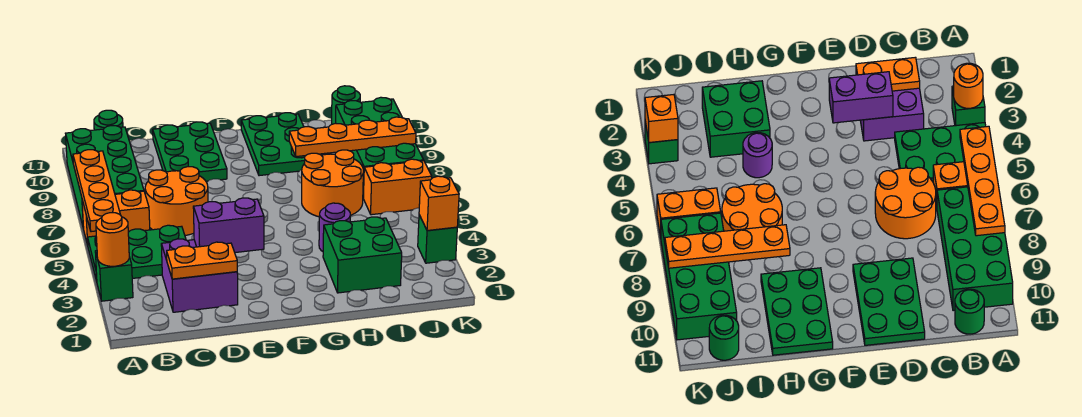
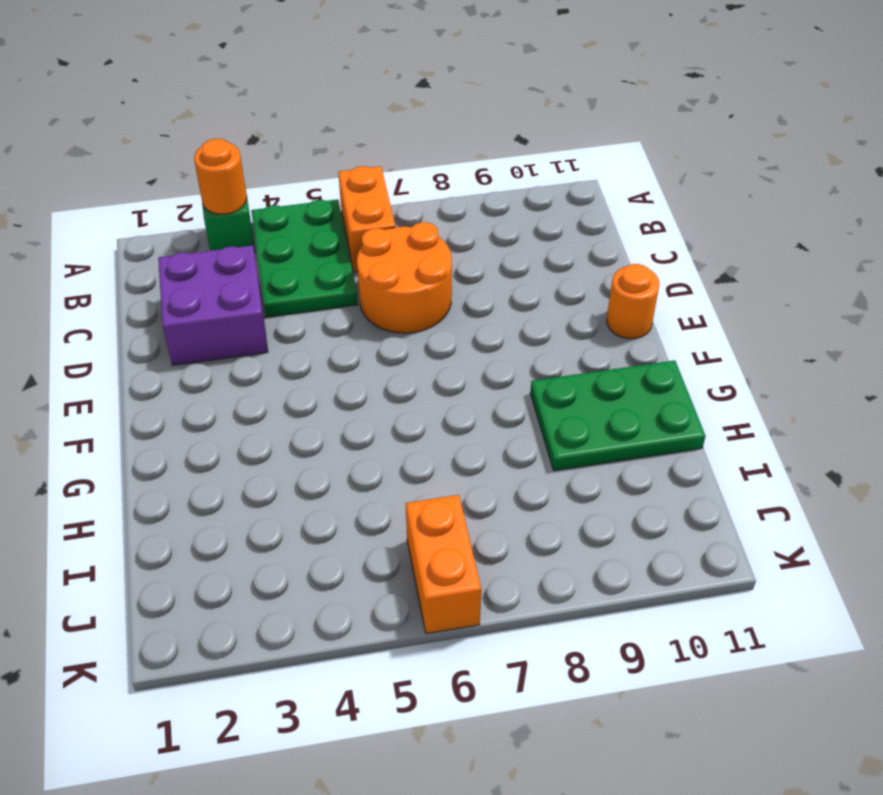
orange round brick E11 level 1 -> green plate D9:E11 level 1
none -> green brick A7:B10 level 1
none -> green round brick B11 level 1
none -> green brick H2:I3 level 1

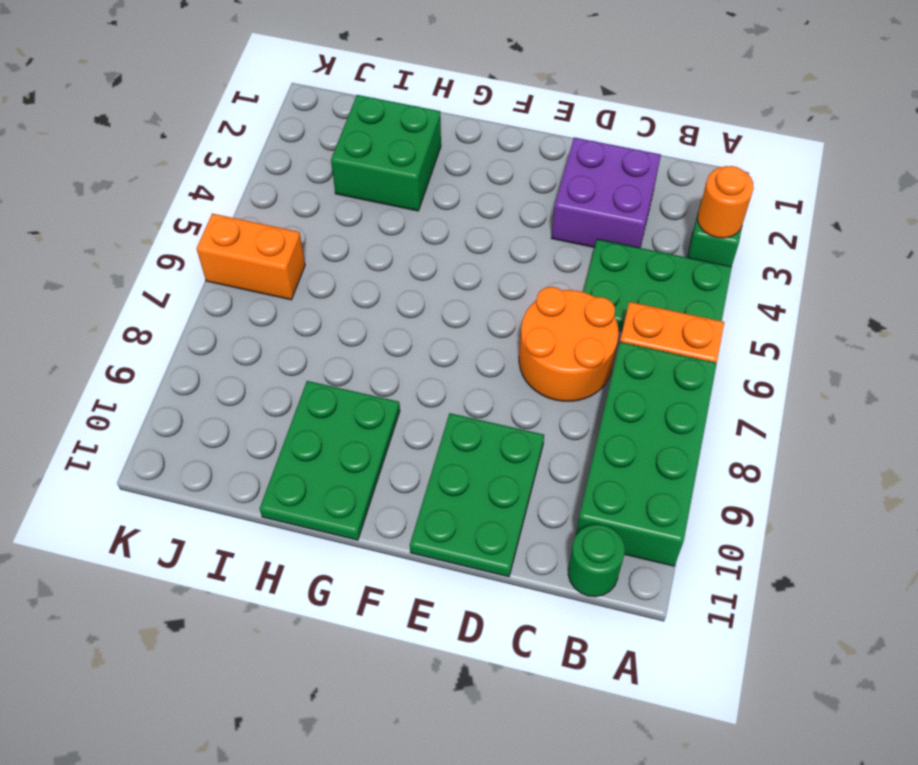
none -> purple round brick H4 level 1
none -> orange round brick H6:I7 level 1
none -> green brick J7:K10 level 1

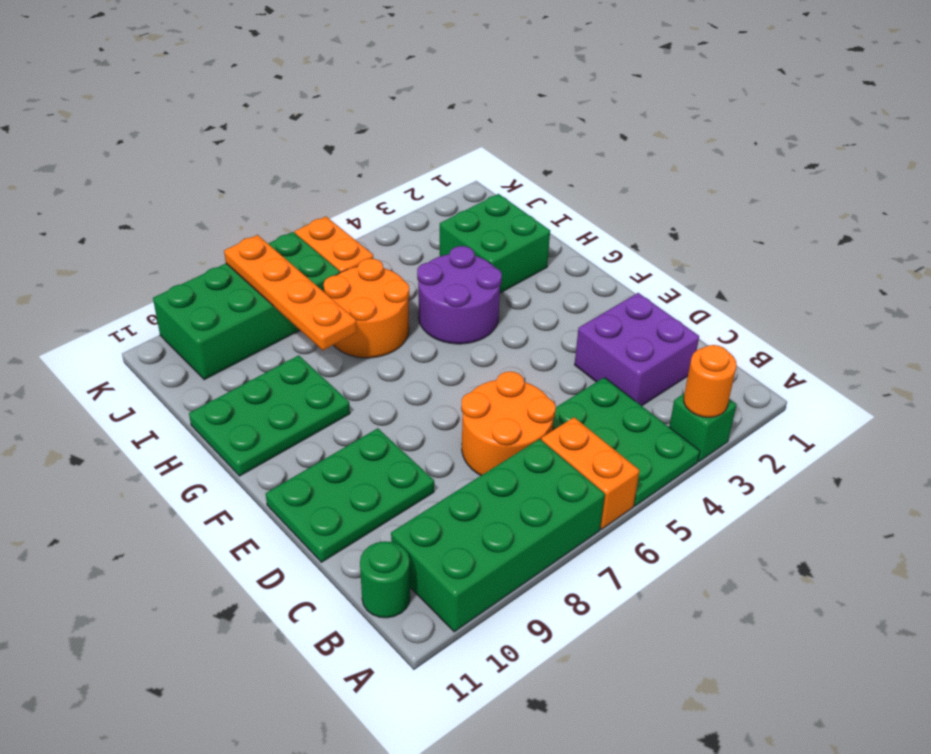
purple round brick G4:H5 level 1 -> purple round brick H4 level 1
none -> green round brick J11 level 1
none -> green brick K3 level 1
none -> orange plate A5:A8 level 2

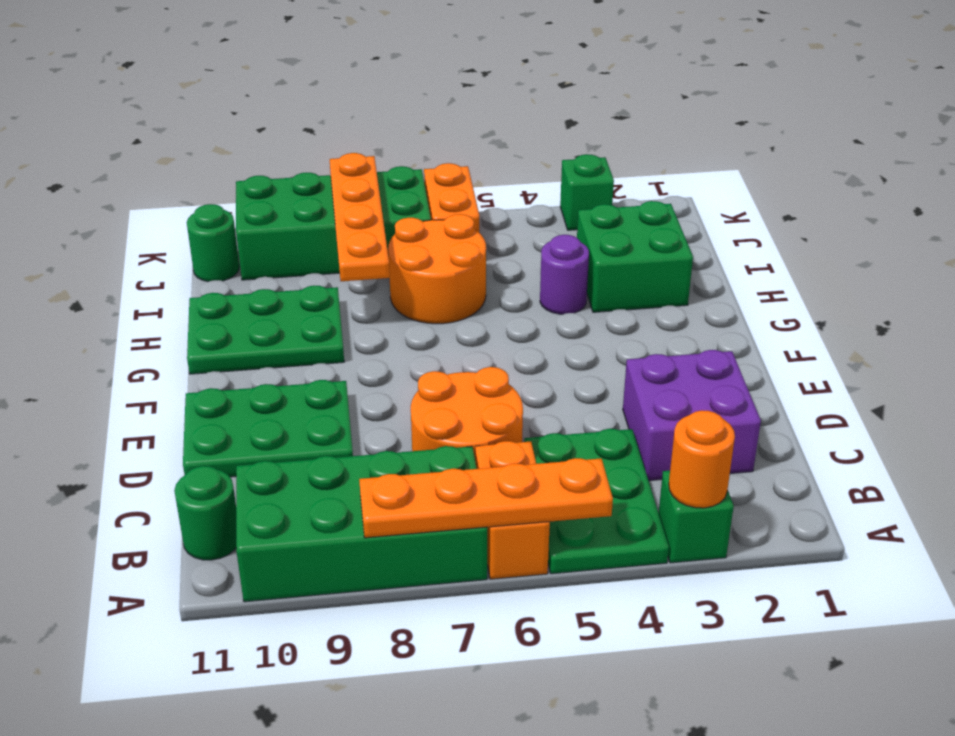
none -> orange plate C2:D2 level 2
none -> purple brick D3:E3 level 2
none -> orange brick K3 level 2

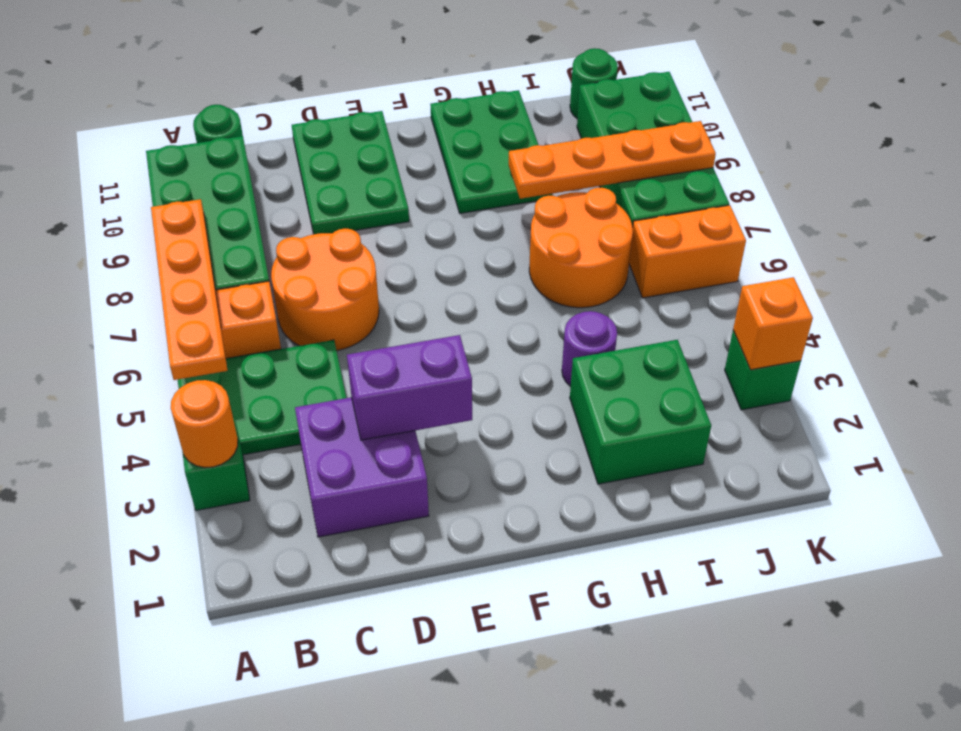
none -> orange plate C2:D2 level 2

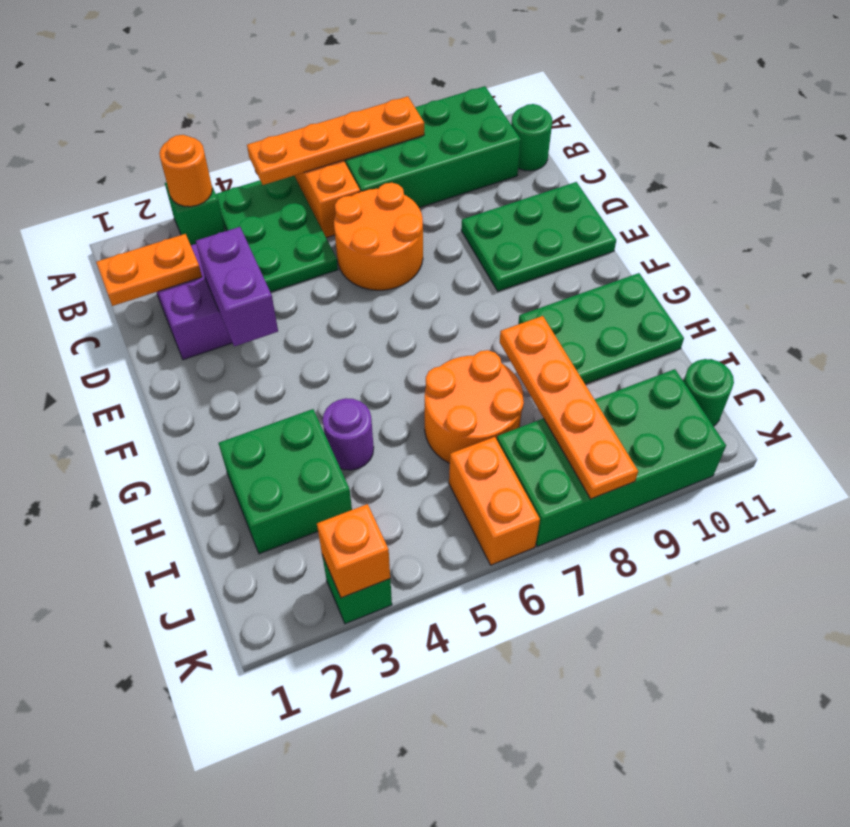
orange plate C1:C2 level 2 -> orange plate C2:D2 level 2

